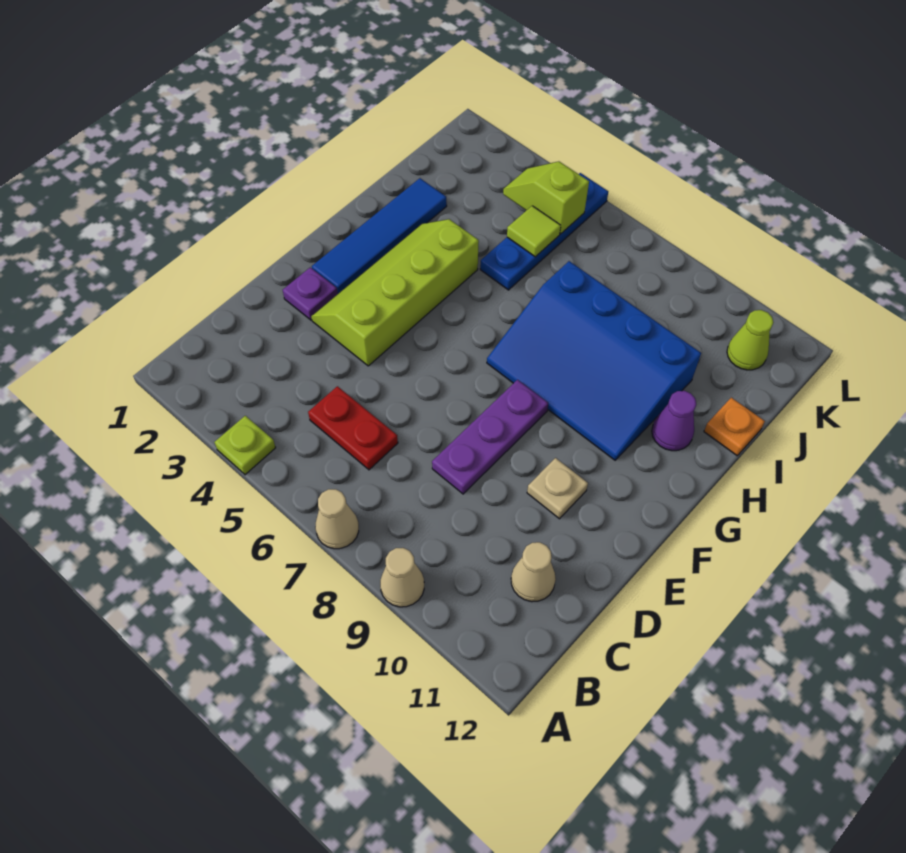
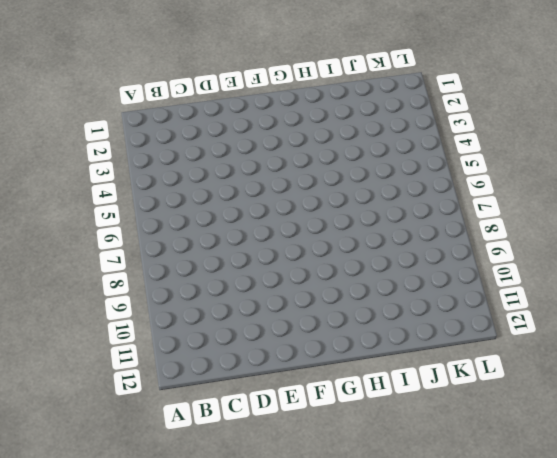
none -> lime plate A4 level 1
none -> tan cone A7 level 1
none -> tan cone A9 level 1

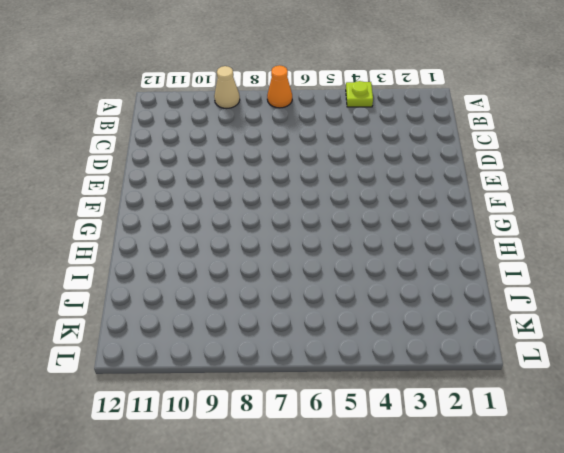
orange cone A7 level 1 -> tan cone A7 level 1
none -> red plate C5:C6 level 1
none -> tan cone C11 level 1
none -> purple plate D8:F8 level 1

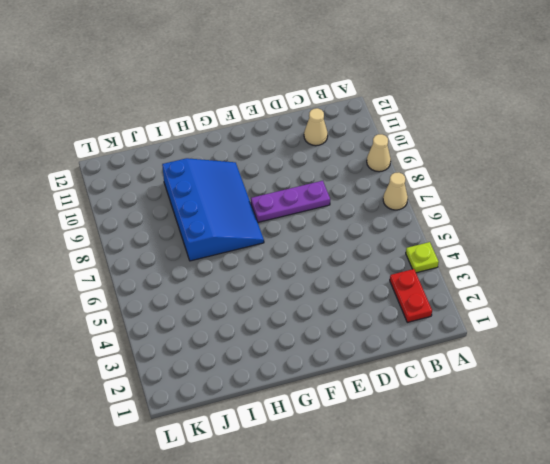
red plate B2:B3 level 1 -> red plate C5:C6 level 1
none -> purple plate E2 level 1
none -> lime slope E3:H4 level 1 top 4
none -> tan plate E10 level 1

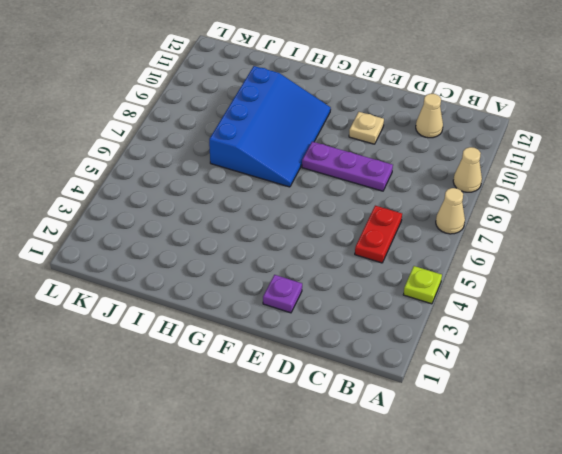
none -> lime slope E3:H4 level 1 top 4
none -> blue tile F2:I2 level 1
none -> purple cone H11 level 1

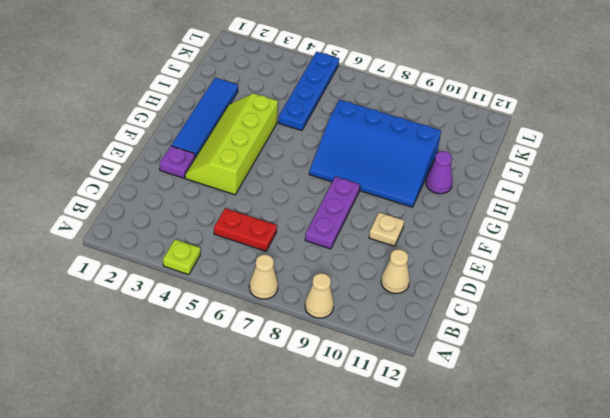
none -> orange plate I12 level 1
none -> lime cone K11 level 1
none -> lime tile J5 level 2

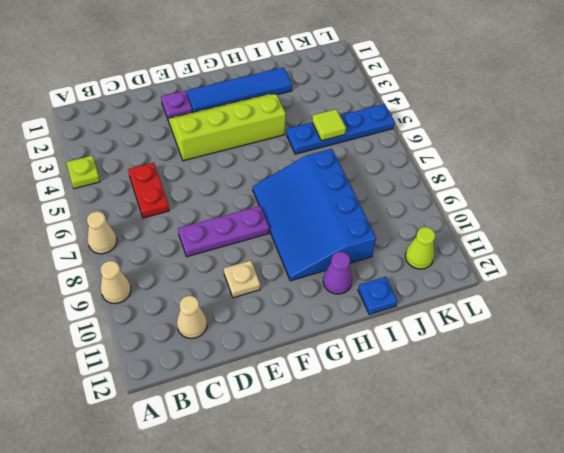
blue plate I12 level 1 -> orange plate I12 level 1
none -> lime slope K4:K5 level 2 top 5

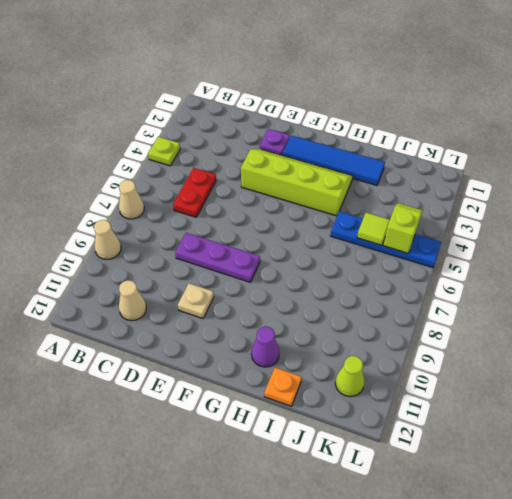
none -> blue slope G7:I10 level 1 top I

